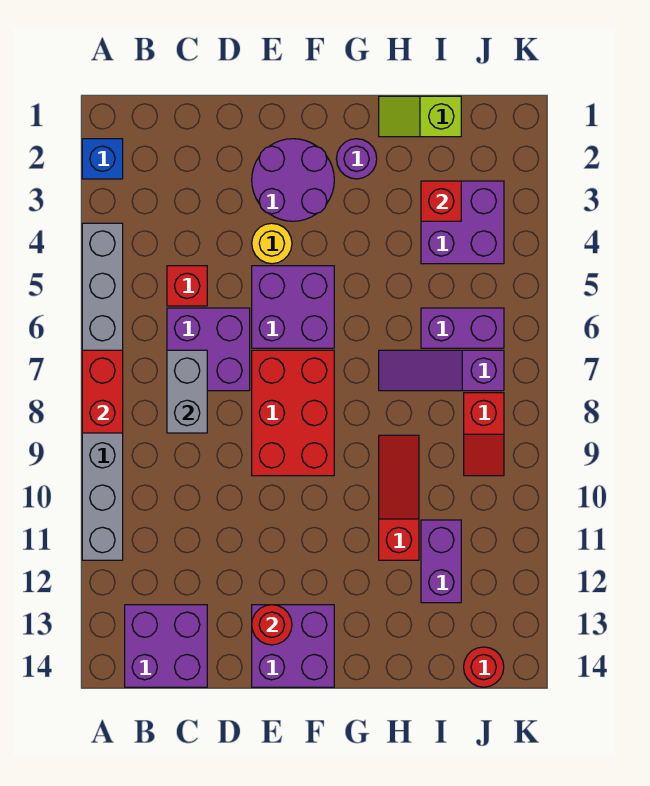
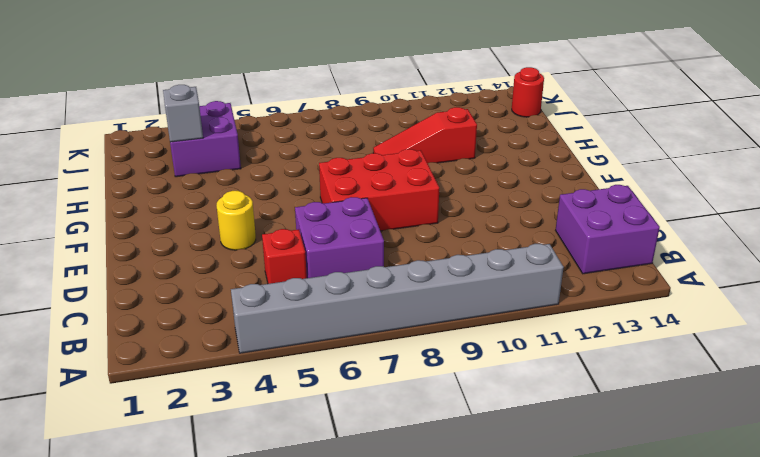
grey brick I3 level 2 -> red brick I3 level 2
none -> blue brick A2 level 1
none -> purple round brick E2:F3 level 1
none -> purple brick E5:F6 level 1

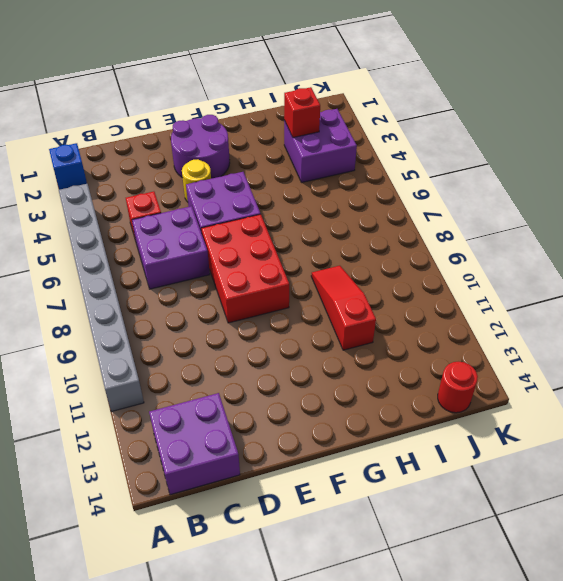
none -> purple brick E13:F14 level 1
none -> purple round brick G2 level 1
none -> lime slope H1:I1 level 1 top I

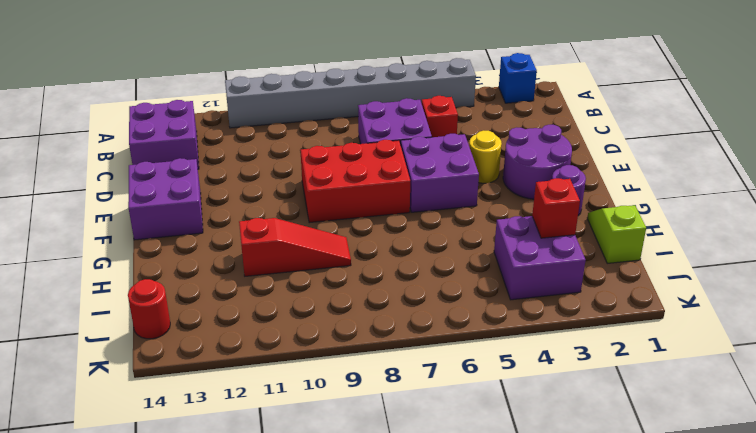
none -> purple slope H7:J7 level 1 top J
none -> purple brick I6:J6 level 1
none -> purple brick I11:I12 level 1

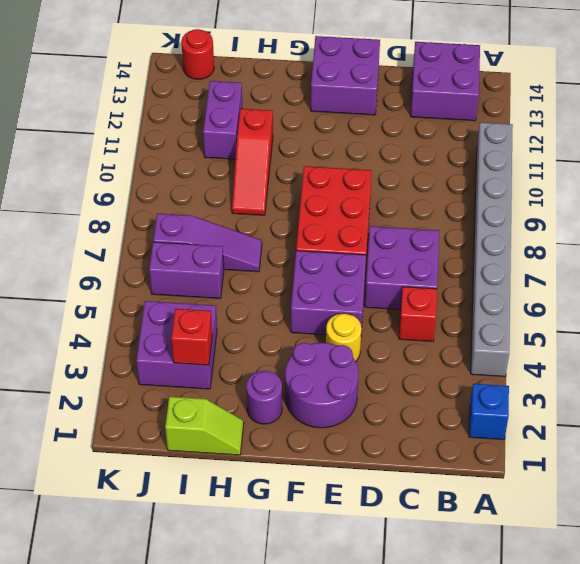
none -> red slope J8:J9 level 1 top 8
none -> red brick A7:A8 level 2
none -> grey brick C7:C8 level 2

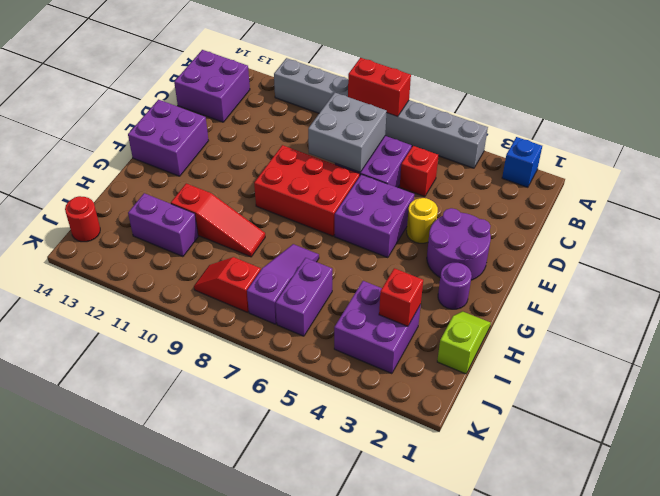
grey brick C7:D8 level 2 -> grey brick C7:C8 level 2
none -> red round brick E13 level 2

